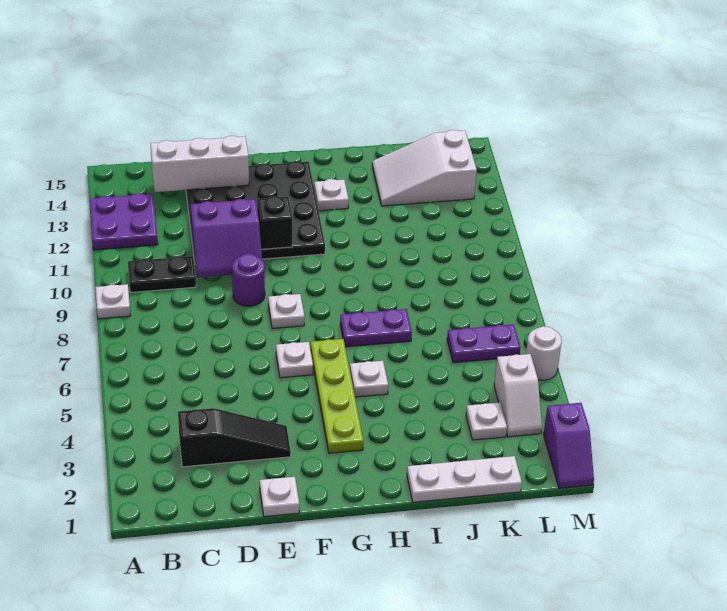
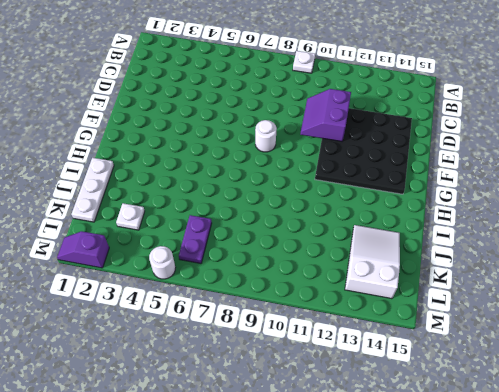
white round brick F8 level 1 -> white plate F8 level 1
none -> purple plate A12:B13 level 1
none -> black plate B10:C10 level 1
none -> black slope C3:E3 level 1 top C

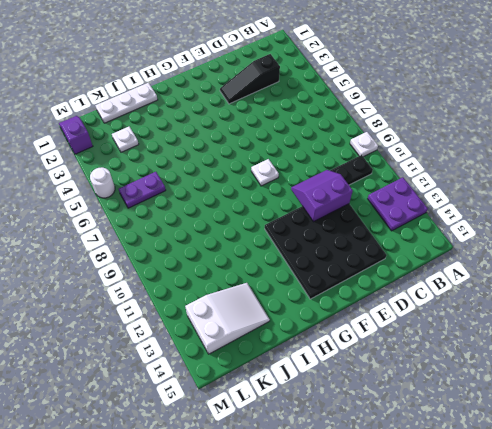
none -> white plate E1 level 1
none -> purple round brick E9 level 1
none -> white plate F6 level 1

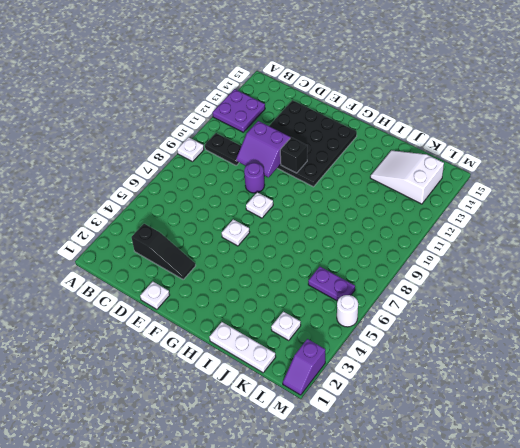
none -> lime plate G3:G6 level 1
none -> white plate H5 level 1
none -> purple plate H7:I7 level 1

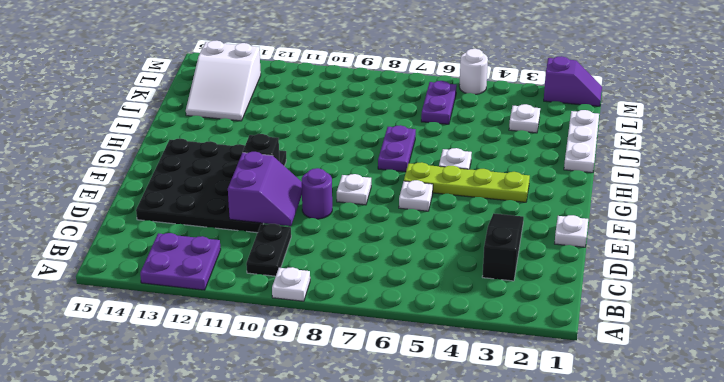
none -> white plate H13 level 1
none -> white slope L3:L4 level 1 top 4
none -> white brick C14:E14 level 2

